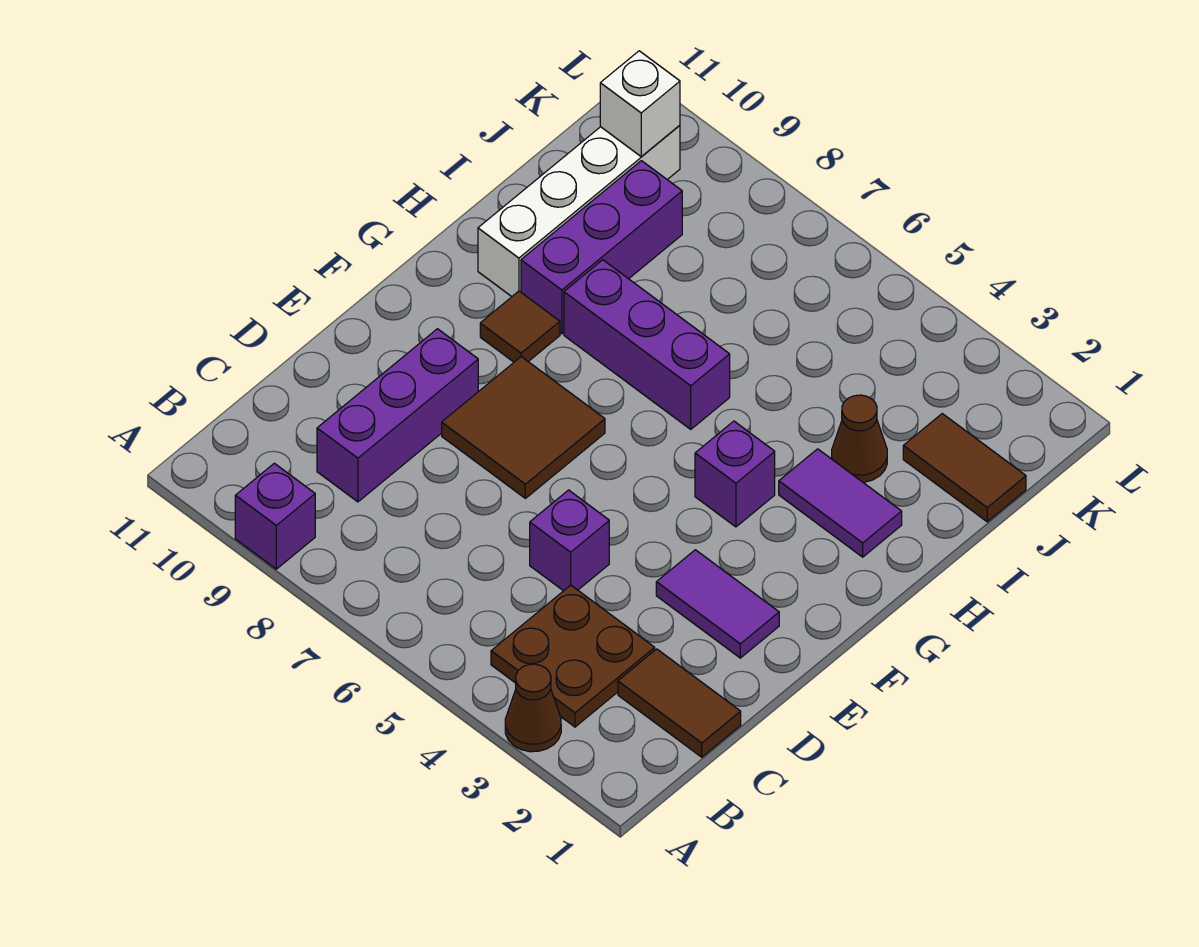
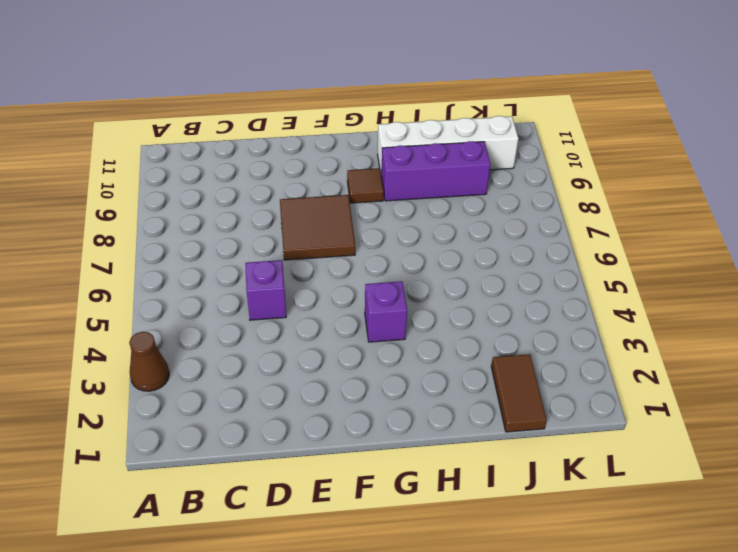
none -> purple brick A9 level 1
none -> brown plate B3:C4 level 1
none -> brown tile C1:C2 level 1

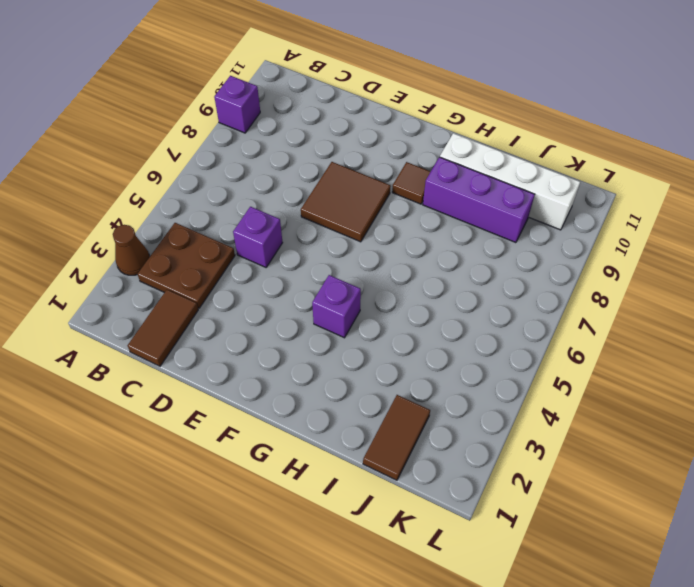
none -> purple brick C9:E9 level 1
none -> purple tile E2:E3 level 1
none -> purple tile H2:H3 level 1

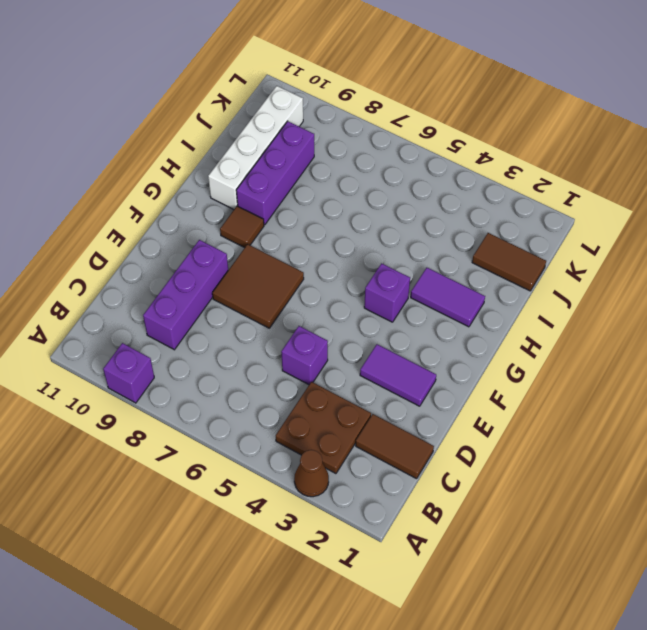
none -> purple brick H6:H8 level 1
none -> brown cone I3 level 1
none -> white brick K10 level 2

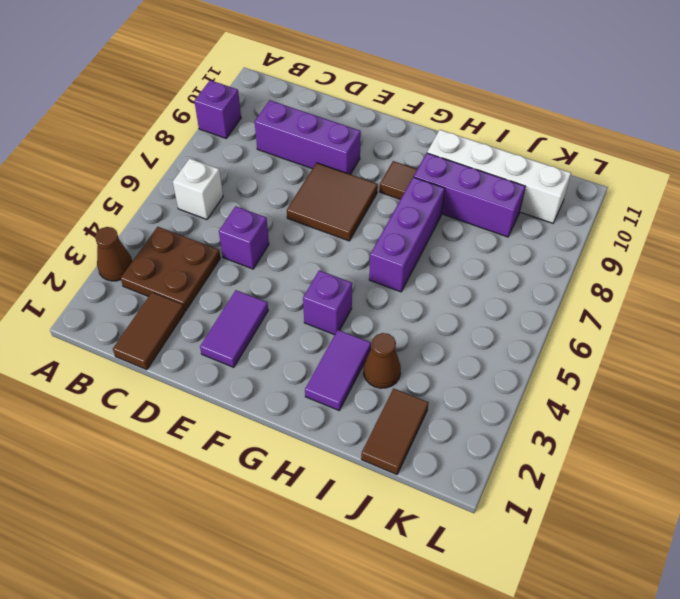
white brick B6 level 1 -> white brick K10 level 2

